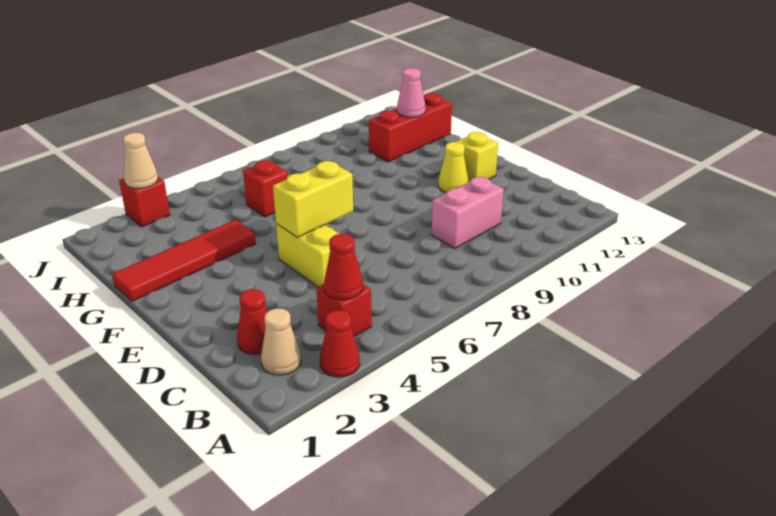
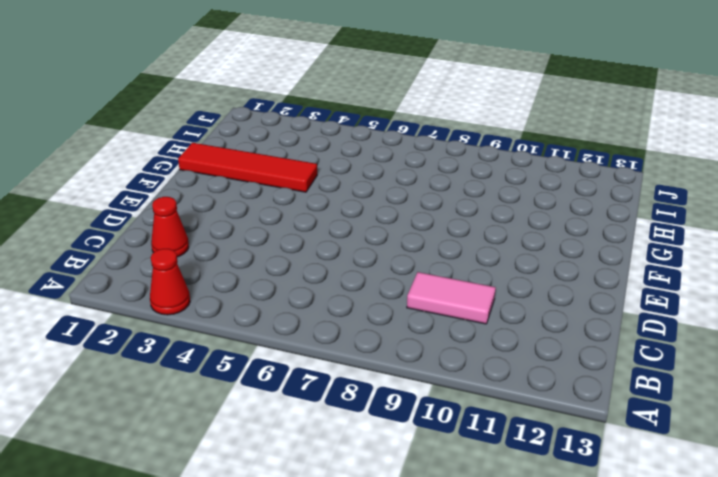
pink tile C9:C10 level 1 -> pink brick C9:C10 level 1
none -> tan cone B2 level 1
none -> red brick B4 level 1
none -> yellow brick D5:E5 level 1

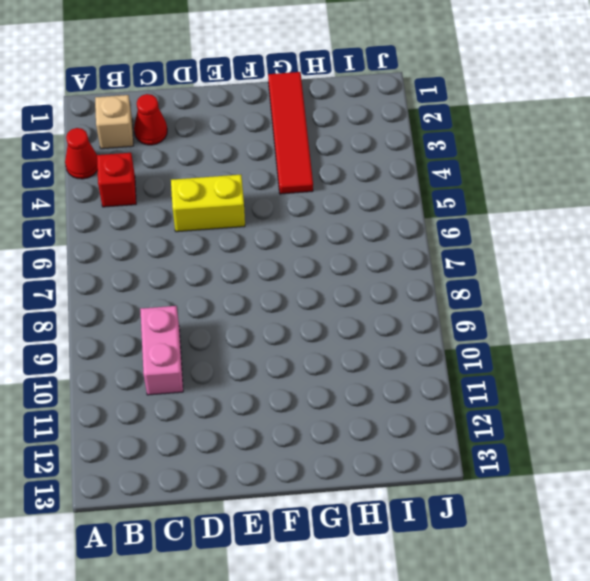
tan brick B2 level 1 -> tan cone B2 level 1
none -> yellow cone E11 level 1
none -> yellow brick E12 level 1
none -> red brick H6 level 1

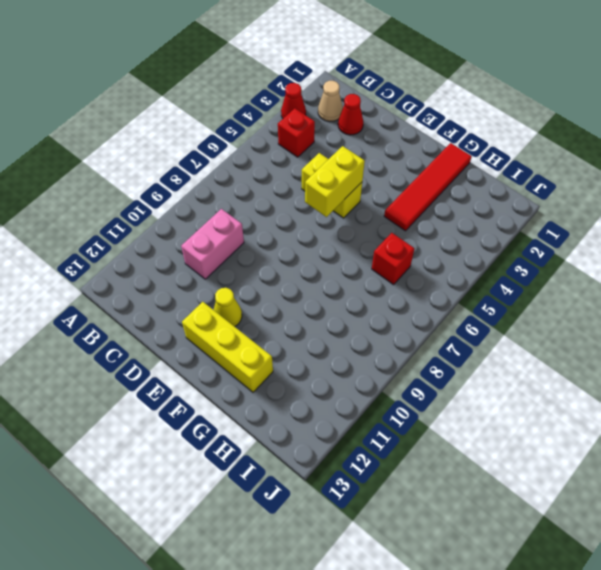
yellow brick E12:G12 level 1 -> yellow brick E12 level 1
none -> red brick H11:H13 level 1
none -> red brick J3 level 1
none -> red cone B4 level 2

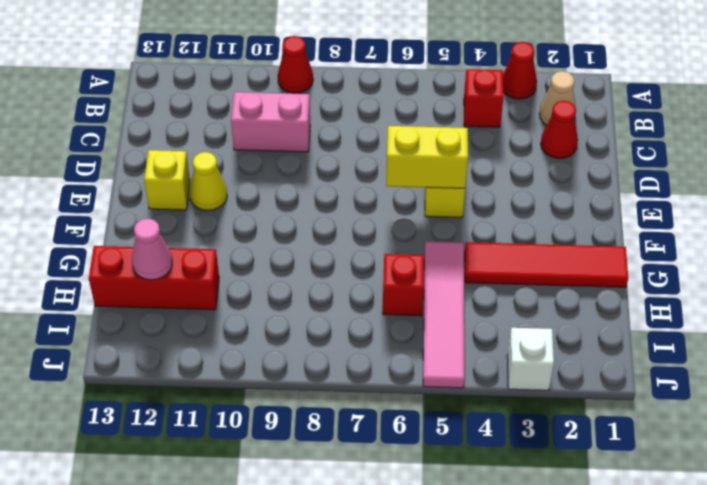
red cone A9 level 1 -> red cone B4 level 2
pink tile G5:J5 level 1 -> none
white brick J3 level 1 -> red brick J3 level 1
none -> tan cone J3 level 2

